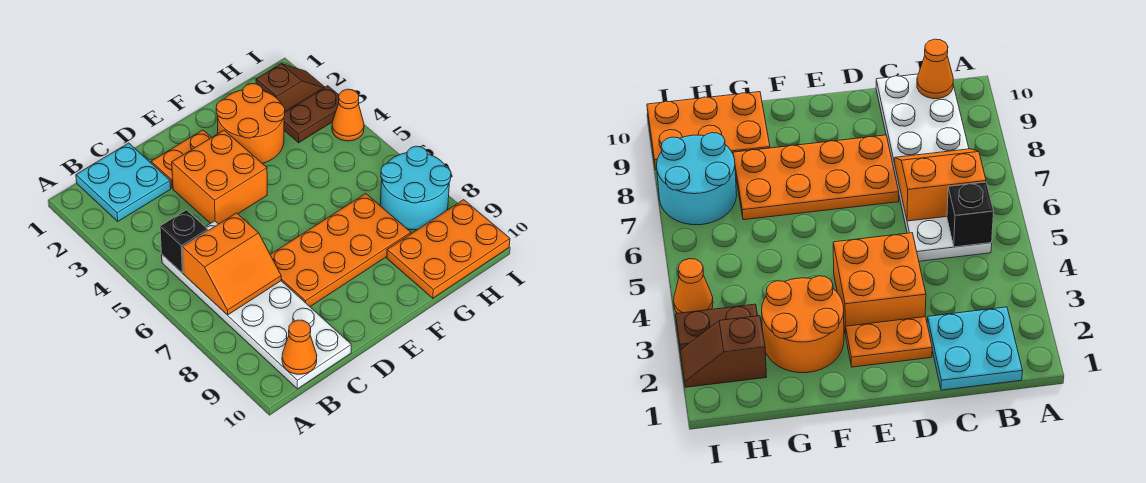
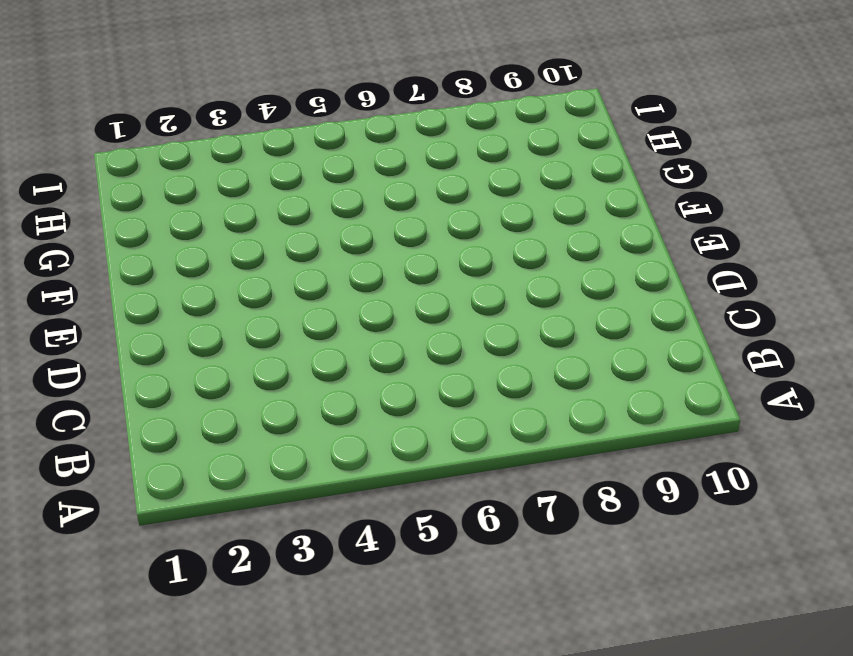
none -> cyan plate B1:C2 level 1
none -> white plate B5:C10 level 1
none -> orange plate D2:E2 level 1

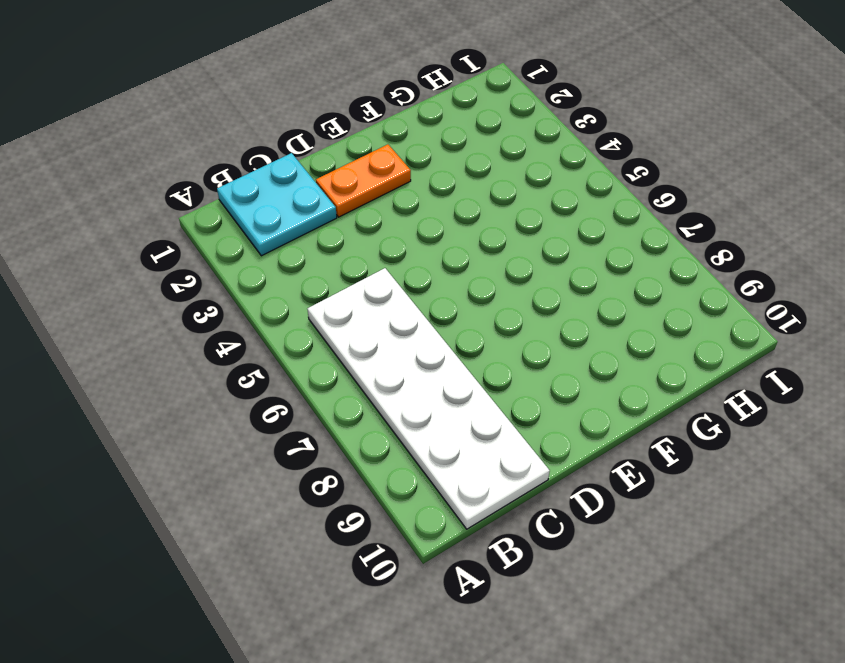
none -> orange brick D3:E4 level 1
none -> orange plate D7:G8 level 1
none -> orange round brick F2:G3 level 1

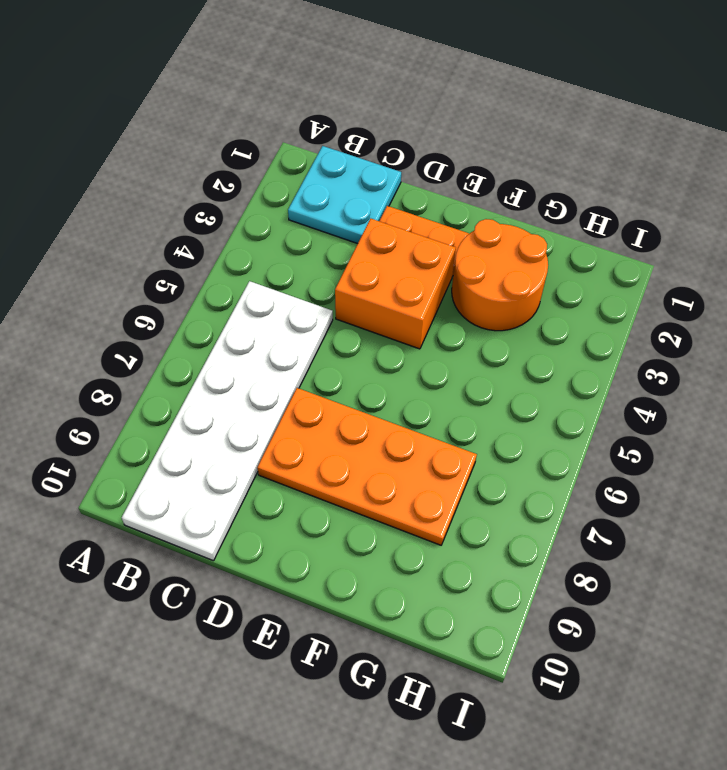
none -> orange plate G9:I10 level 1
none -> brown slope H2:I2 level 1 top H
none -> brown plate H3:I3 level 1

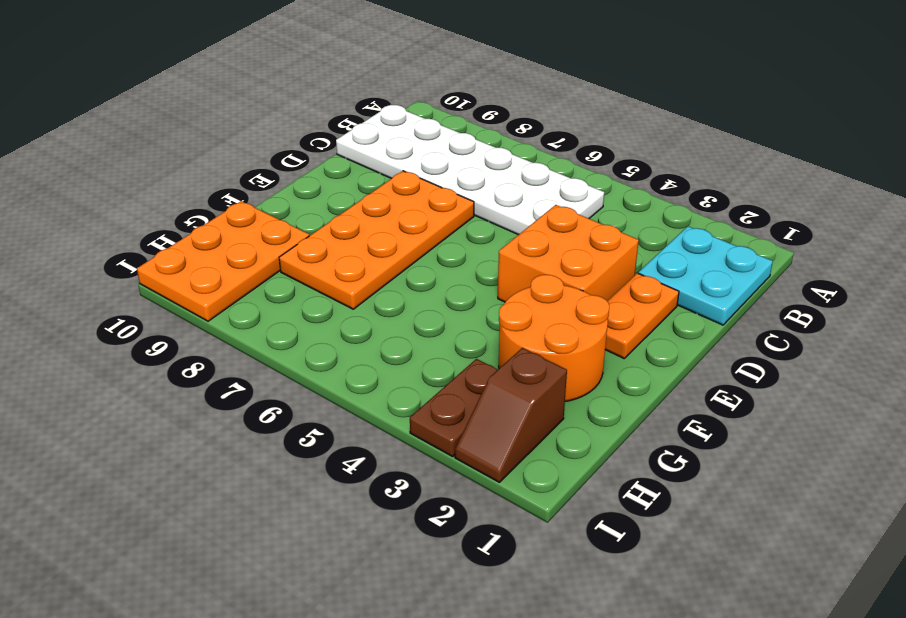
none -> cyan round brick H7:I8 level 1
none -> orange cone I4 level 1
none -> black brick B5 level 2

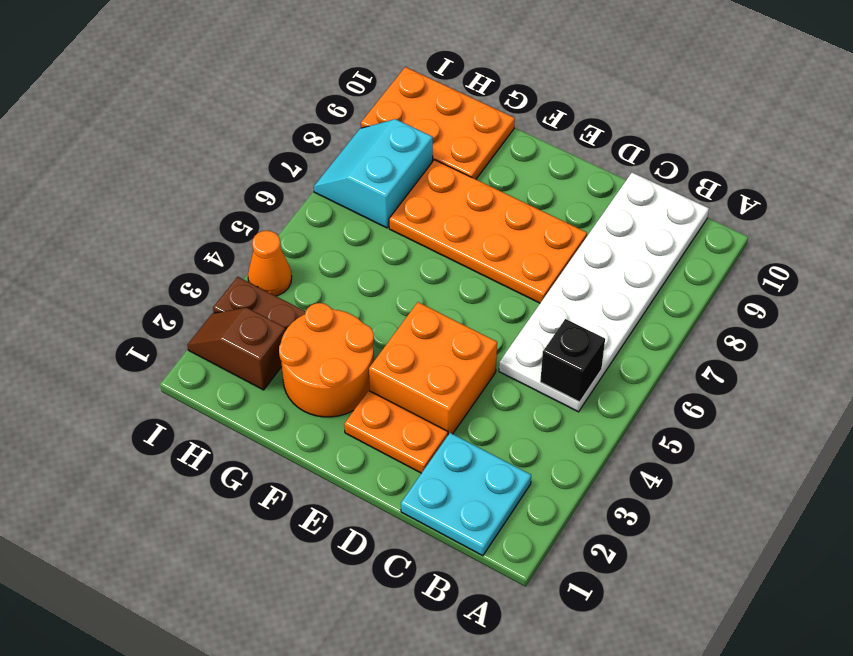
cyan slope H7:I8 level 1 top H -> cyan round brick H7:I8 level 1
none -> orange slope B6:C7 level 2 top 6
none -> orange cone B10 level 2

